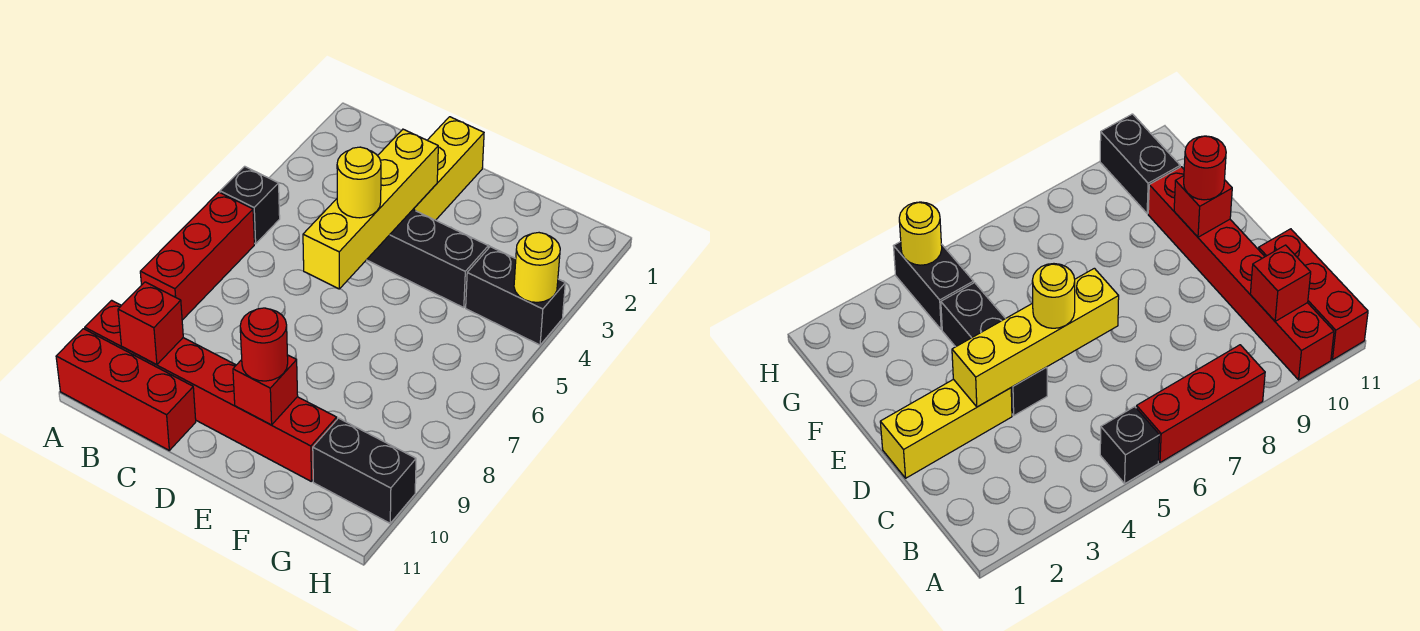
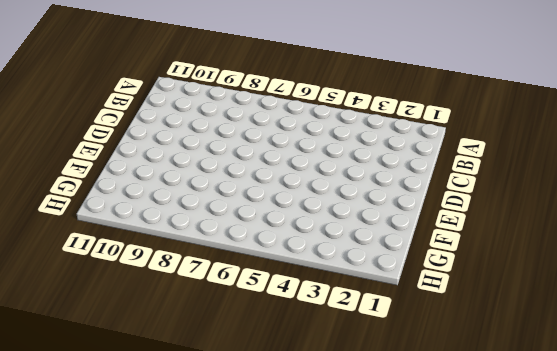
none -> black brick A5 level 1
none -> red brick A6:A8 level 1
none -> red brick A10:F10 level 1

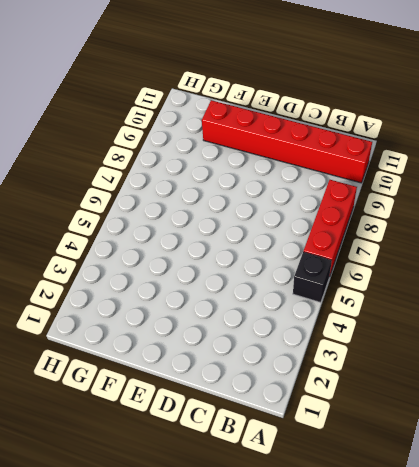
none -> red brick A11:C11 level 1
none -> yellow brick D1:D3 level 1
none -> black brick D4:F4 level 1

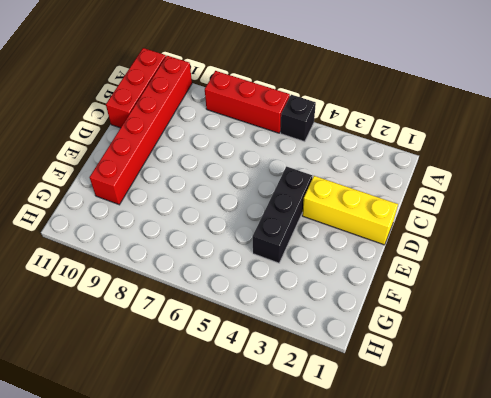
none -> black brick G4:H4 level 1
none -> black brick G10:H10 level 1
none -> red brick B10 level 2

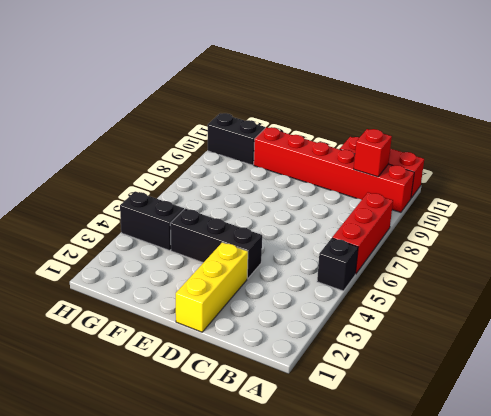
none -> yellow brick D3:D6 level 2
none -> red brick E10 level 2
none -> yellow round brick H4 level 2

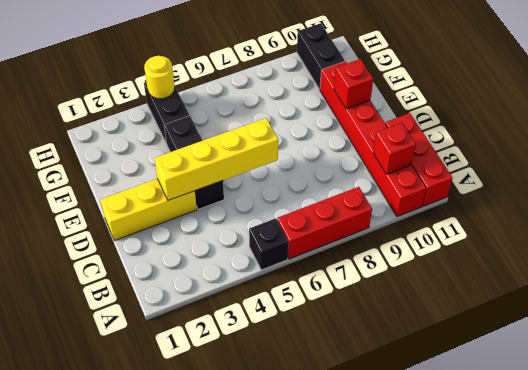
none -> yellow round brick D5 level 3
none -> red round brick E10 level 3

